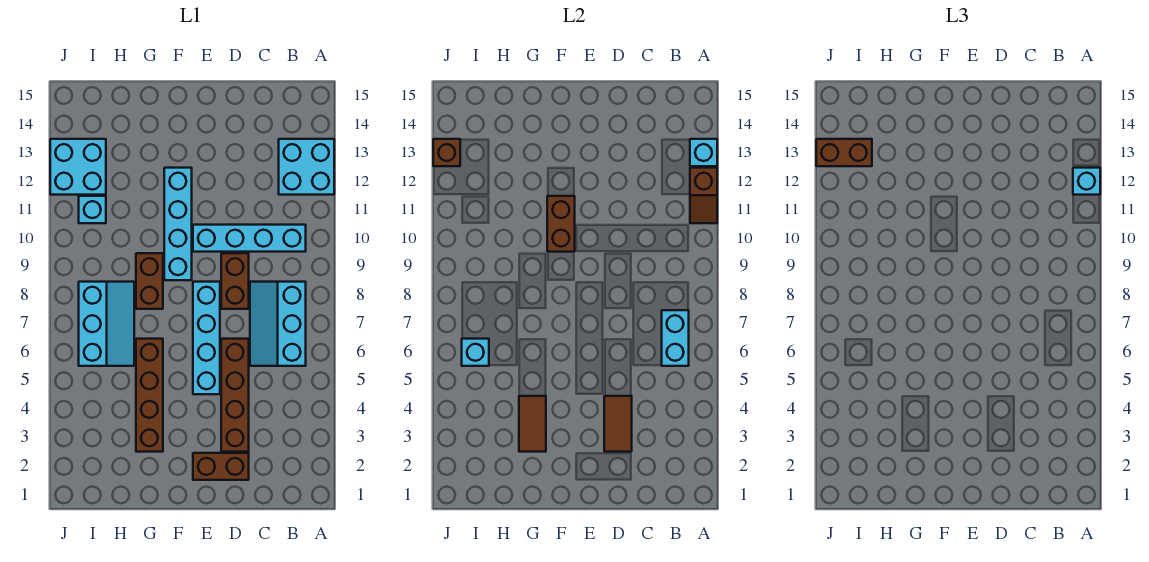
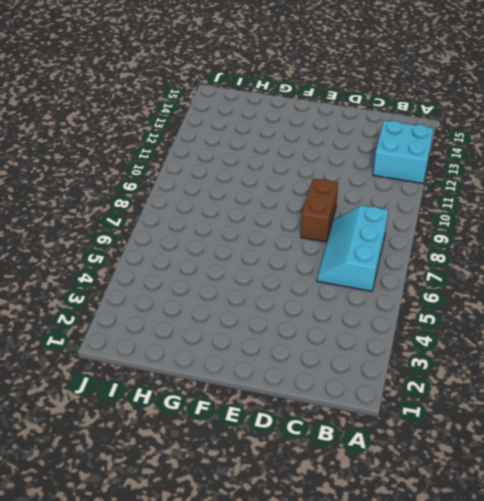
none -> cyan brick B10:E10 level 1
none -> brown brick D2:E2 level 1
none -> brown brick D3:D6 level 1

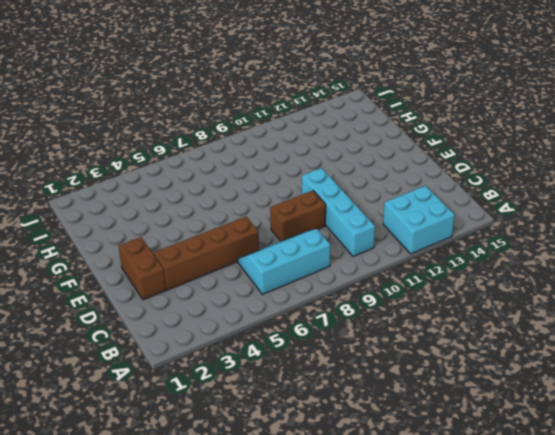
none -> cyan brick E5:E8 level 1
none -> cyan brick F9:F12 level 1
none -> brown brick G3:G6 level 1

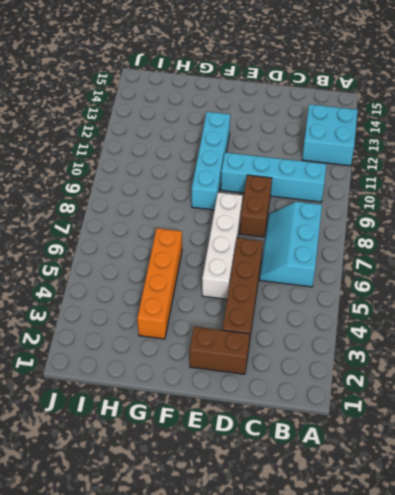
white brick E5:E8 level 1 -> cyan brick E5:E8 level 1
orange brick G3:G6 level 1 -> brown brick G3:G6 level 1
none -> brown brick G8:G9 level 1
none -> cyan slope H6:I8 level 1 top I
none -> cyan brick I11 level 1

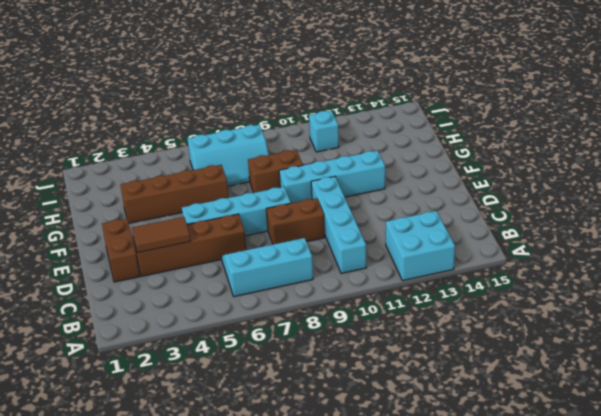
none -> cyan brick I12:J13 level 1
none -> brown slope A11:A12 level 2 top 12
none -> cyan brick A13 level 2

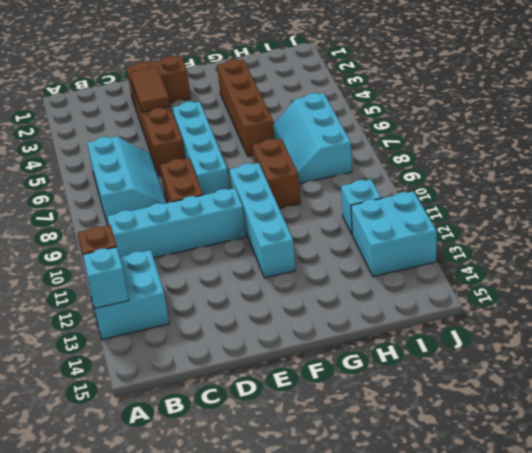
none -> cyan brick B6:B7 level 2
none -> brown brick F10:F11 level 2
none -> brown tile G3:G4 level 2

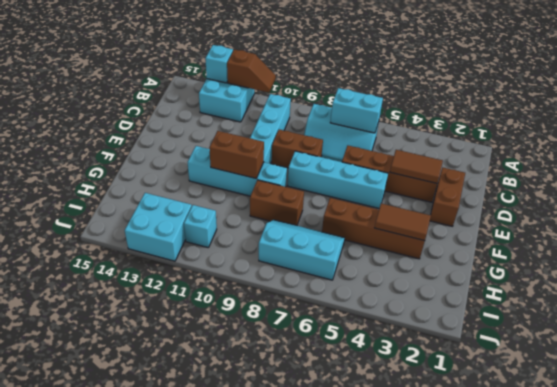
none -> cyan brick I6 level 2
none -> brown brick J13 level 2
none -> cyan brick A12 level 3

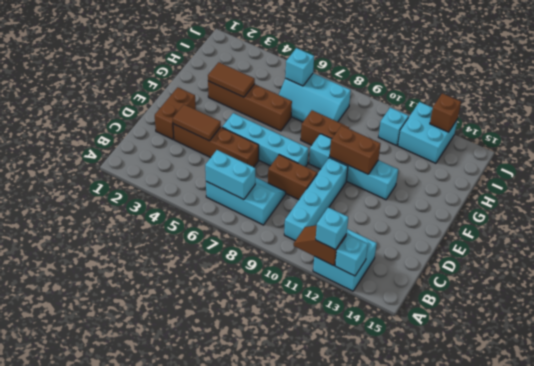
none -> brown brick I13:J13 level 3

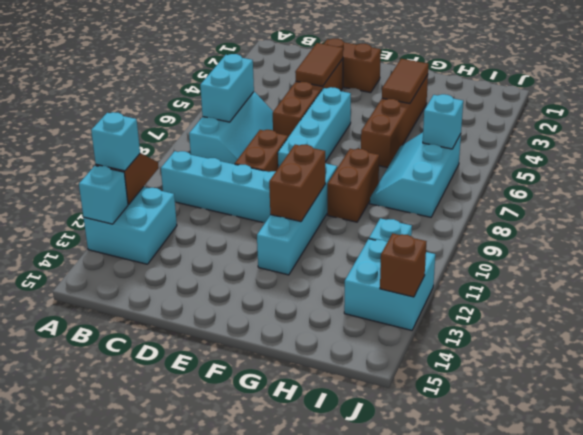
none -> brown brick I13:J13 level 3

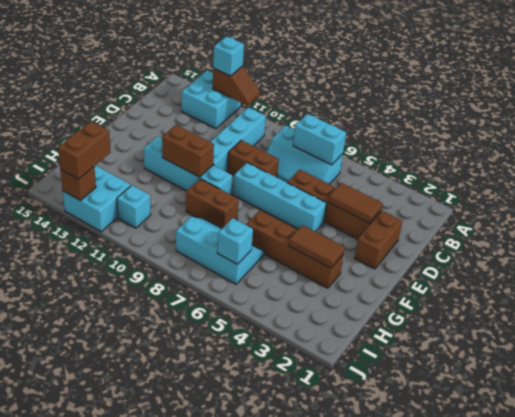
none -> cyan brick A13 level 2

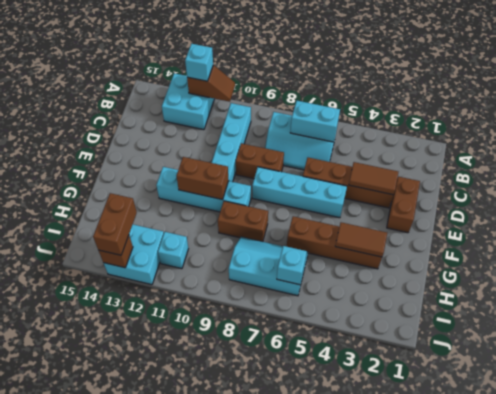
none -> cyan brick A13 level 2

